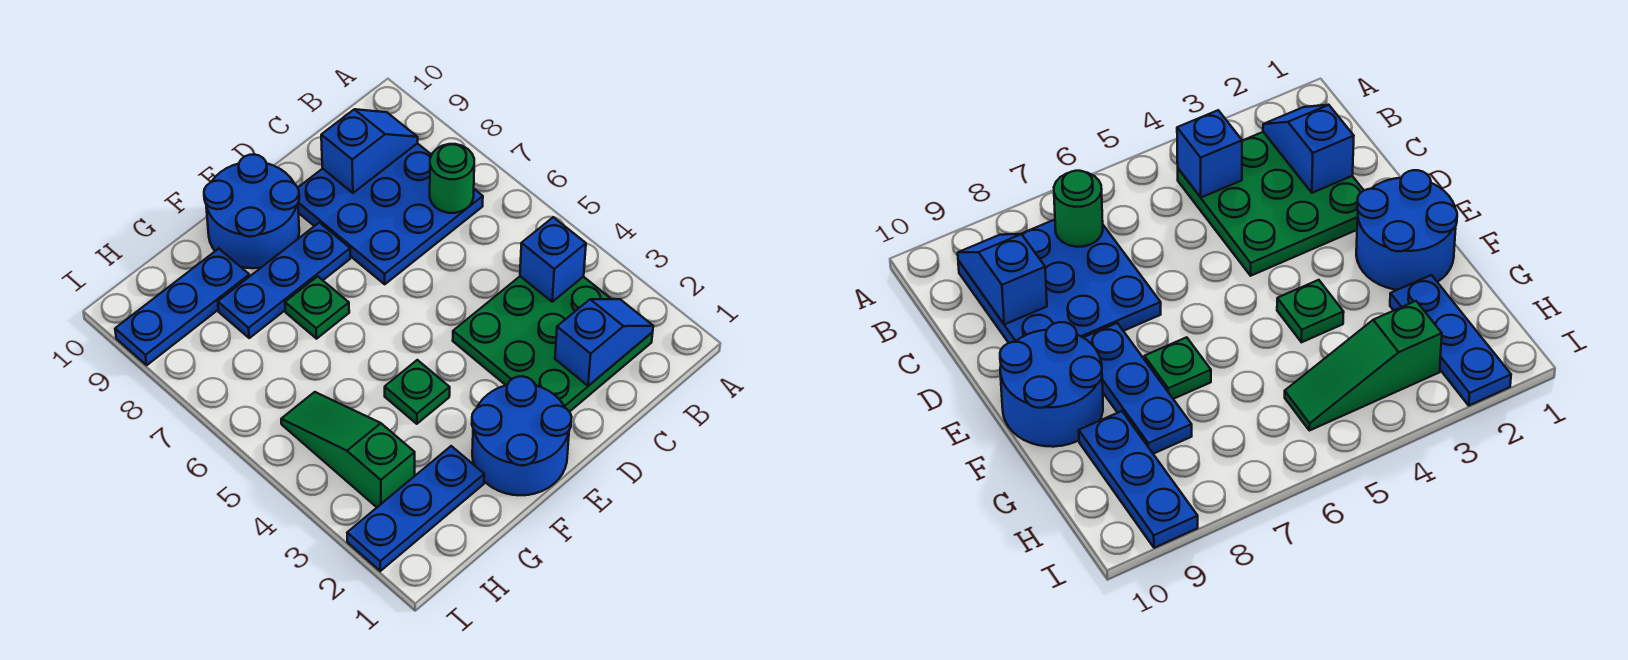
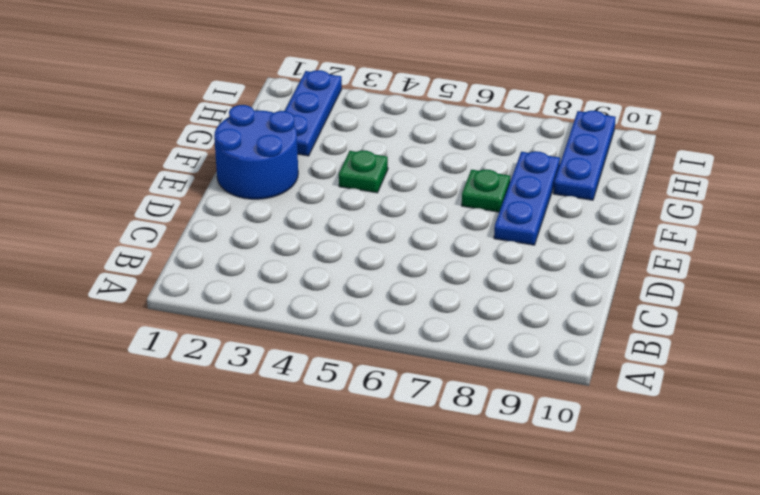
none -> green plate B2:D4 level 1
none -> blue plate B7:D9 level 1
none -> blue round brick E9:F10 level 1

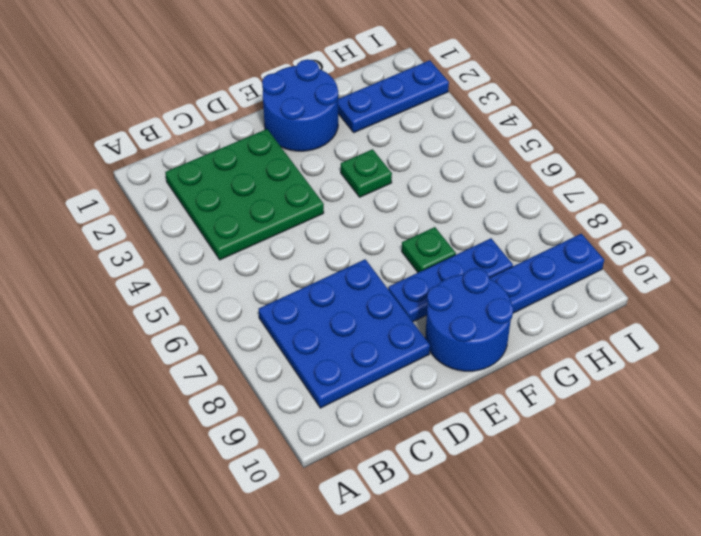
none -> green slope H3:H5 level 1 top 3
none -> blue slope B2:C2 level 2 top C
none -> blue brick B4 level 2

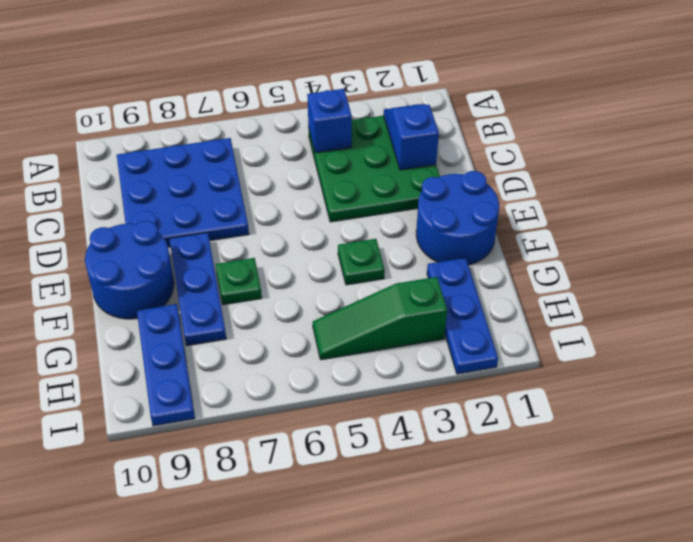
none -> green round brick B7 level 2
none -> blue slope B9:C9 level 2 top C

